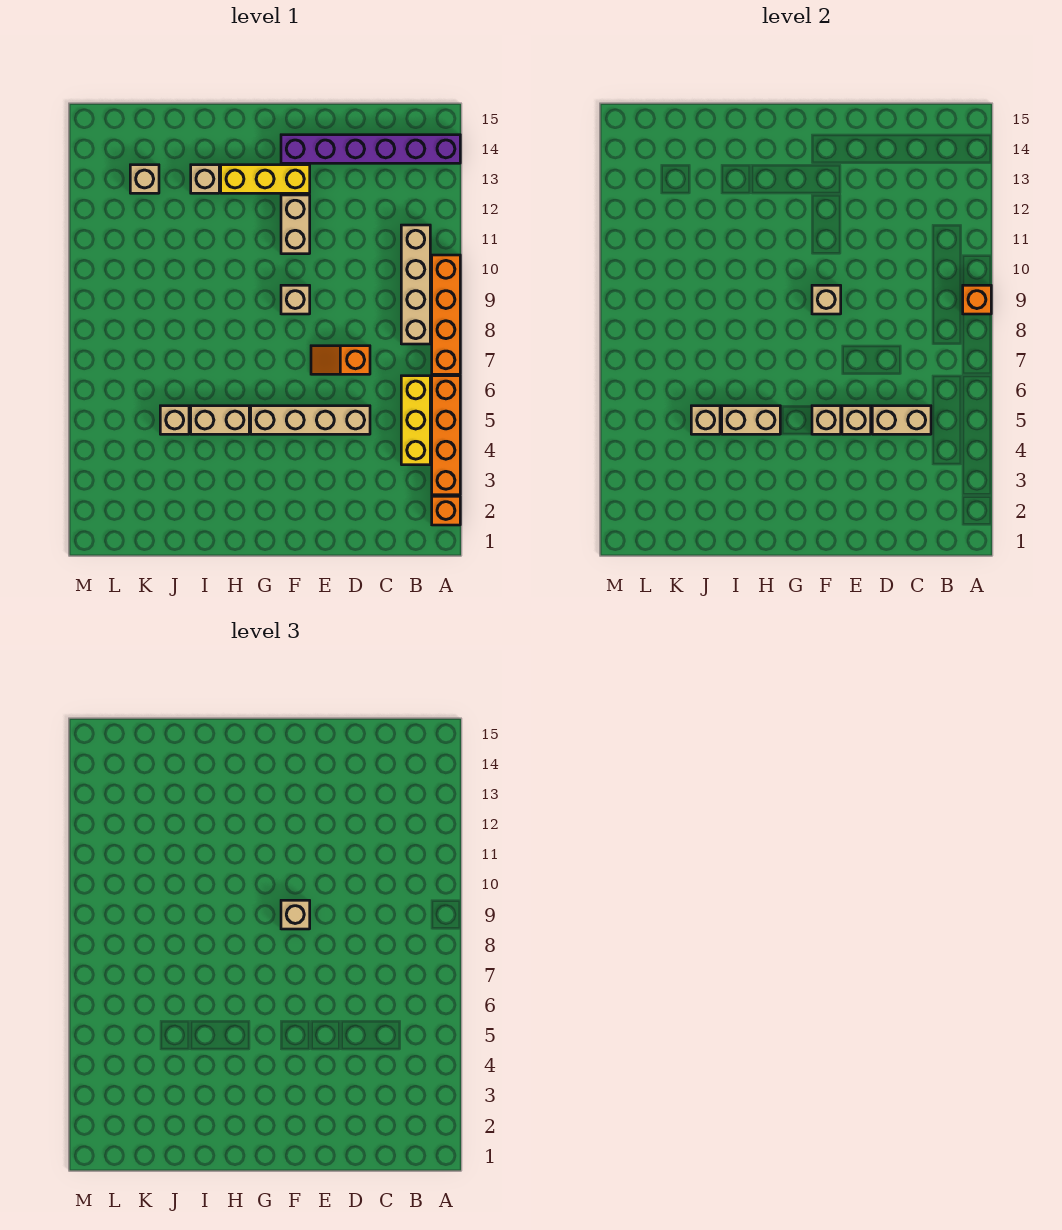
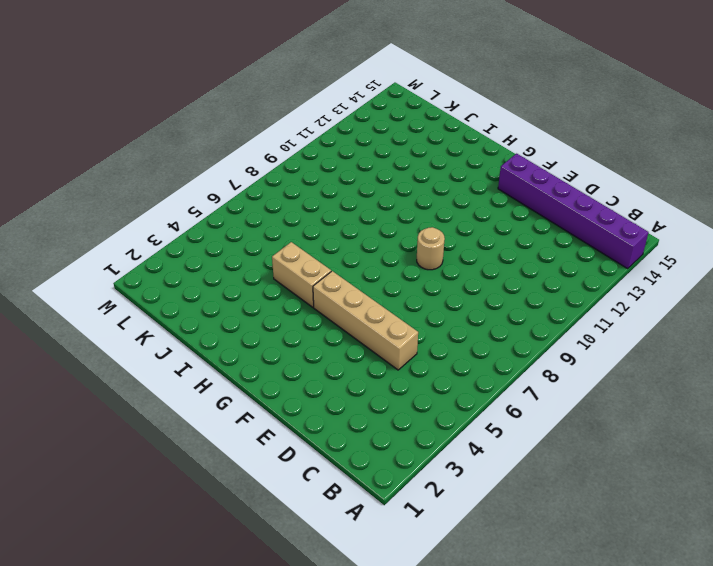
tan round brick F9 level 1 -> tan brick F9 level 1
none -> orange brick A2 level 1
none -> orange brick A3:A6 level 1
none -> orange brick A7:A10 level 1

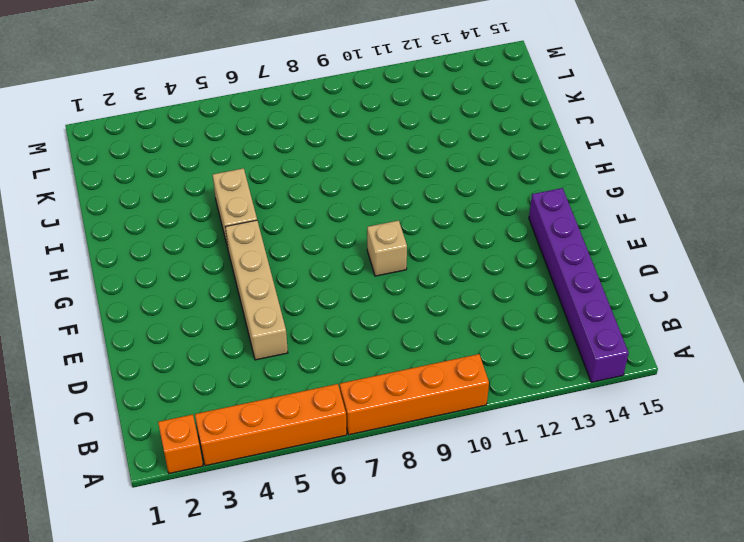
none -> yellow brick B4:B6 level 1
none -> tan brick B8:B11 level 1
none -> orange slope D7:E7 level 1 top D

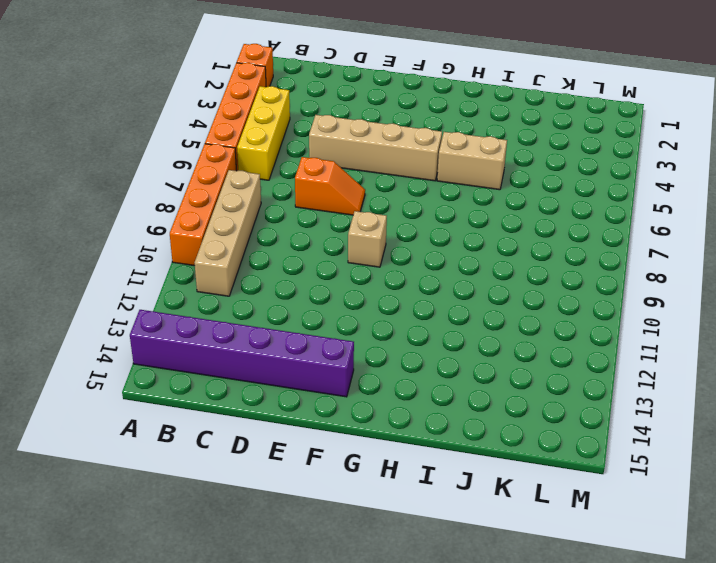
none -> tan brick F11:F12 level 1
none -> yellow brick F13:H13 level 1
none -> tan brick I13 level 1

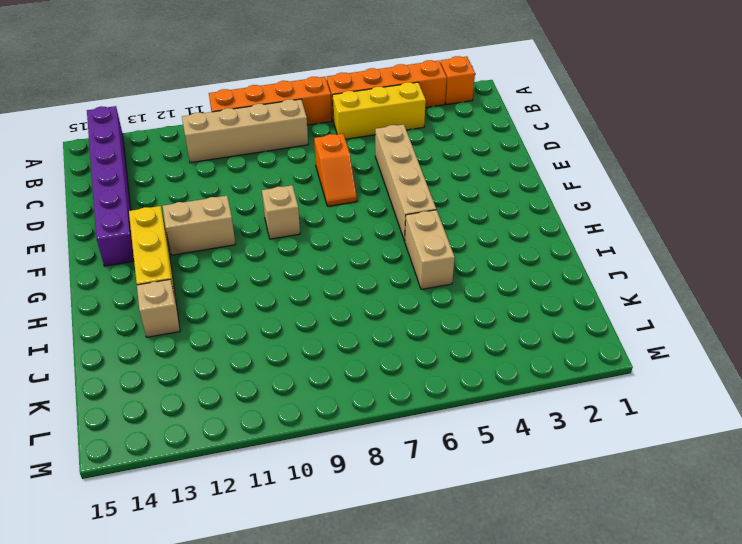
none -> tan brick J5 level 1
none -> tan brick K13 level 1
none -> orange brick A9 level 2

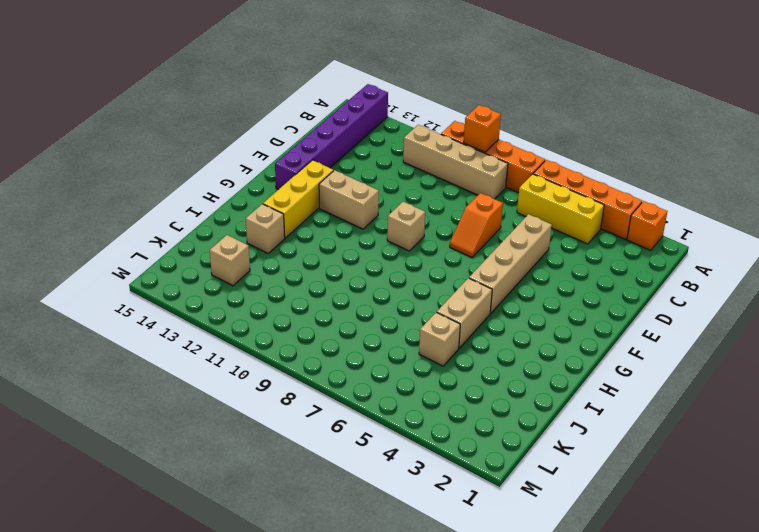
none -> tan brick C5:D5 level 2
none -> tan brick E5 level 2
none -> tan brick F5 level 2

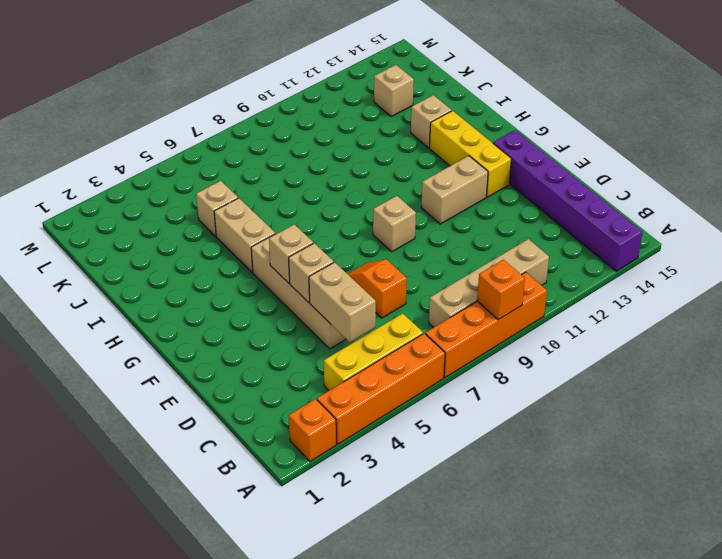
none -> tan brick F9 level 2
none -> tan brick H5:I5 level 2
none -> tan brick J5 level 2

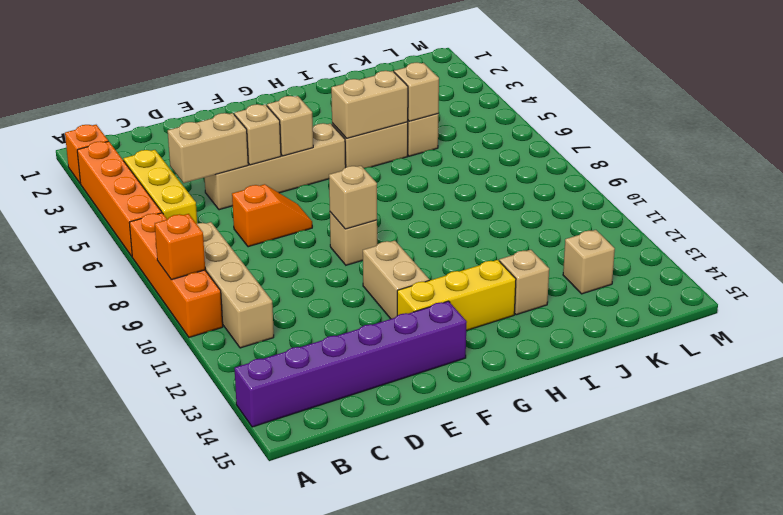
none -> tan brick F9 level 3

